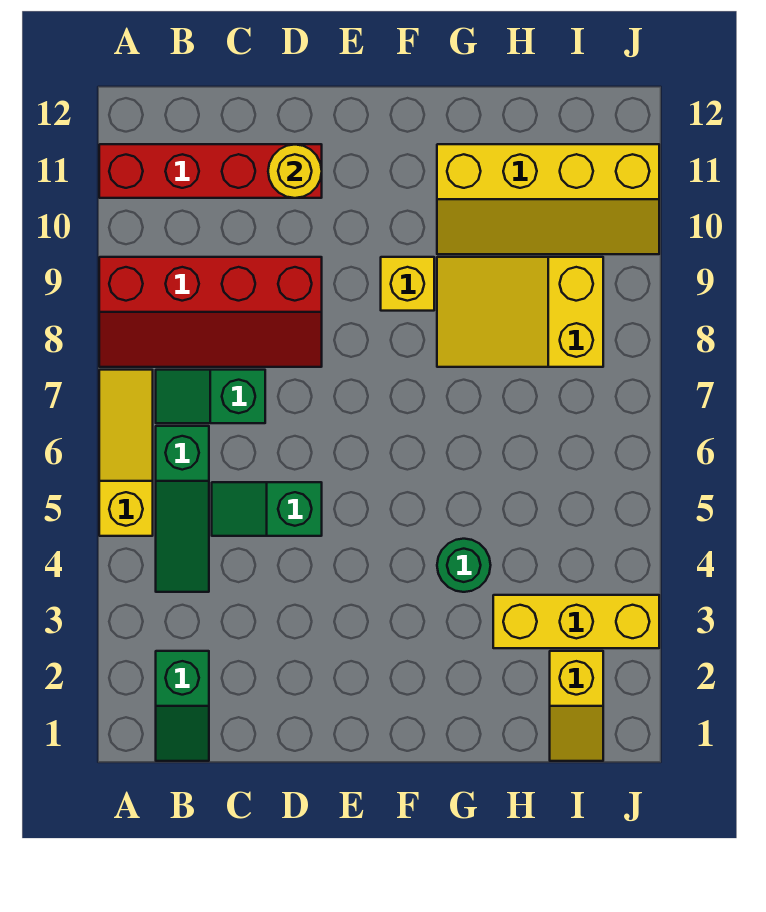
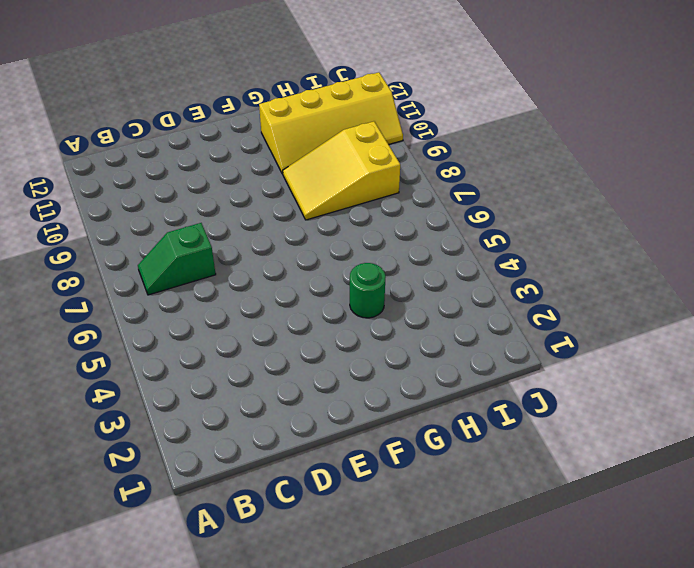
none -> yellow slope A5:A7 level 1 top 5
none -> red slope A8:D9 level 1 top 9
none -> red brick A11:D11 level 1

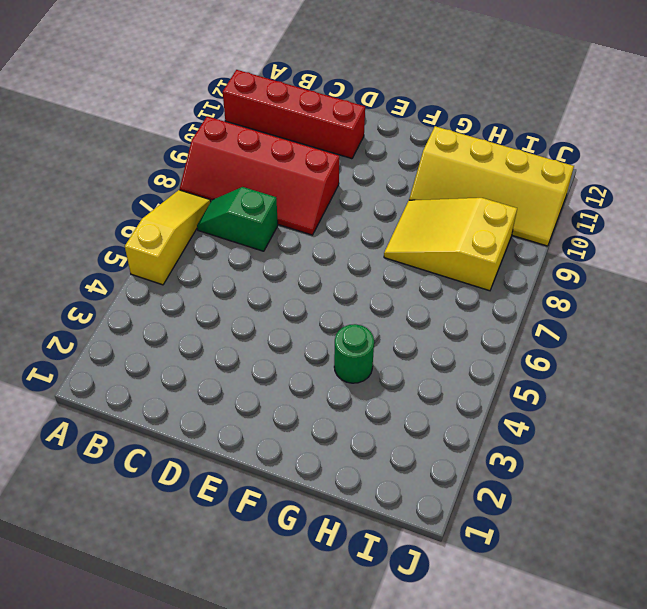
none -> green slope B1:B2 level 1 top 2
none -> green slope B4:B6 level 1 top 6
none -> green slope C5:D5 level 1 top D

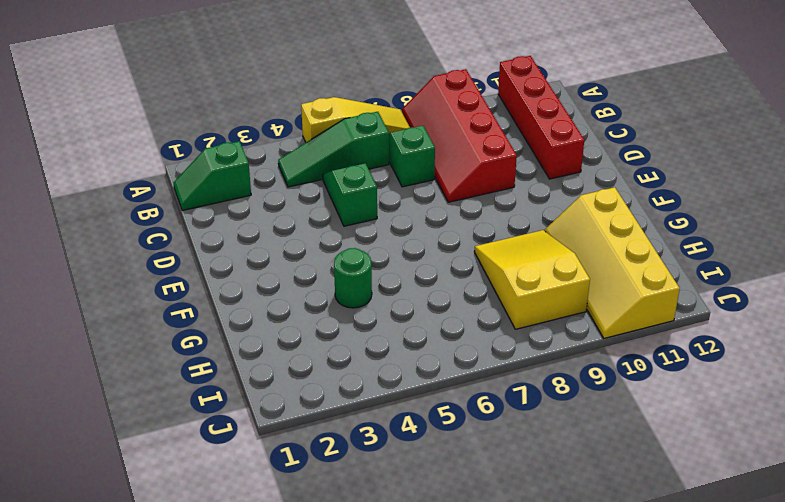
none -> yellow brick F9 level 1
none -> yellow brick H3:J3 level 1
none -> yellow slope I1:I2 level 1 top 2

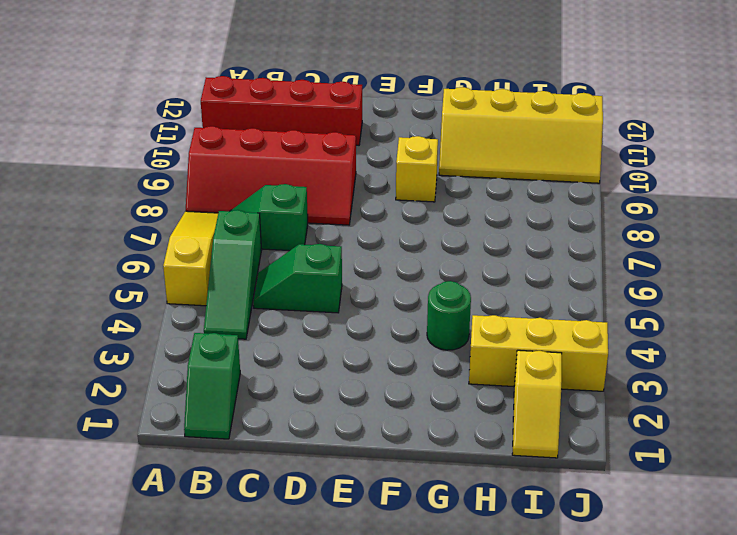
none -> yellow slope G8:I9 level 1 top I
none -> yellow round brick D11 level 2

